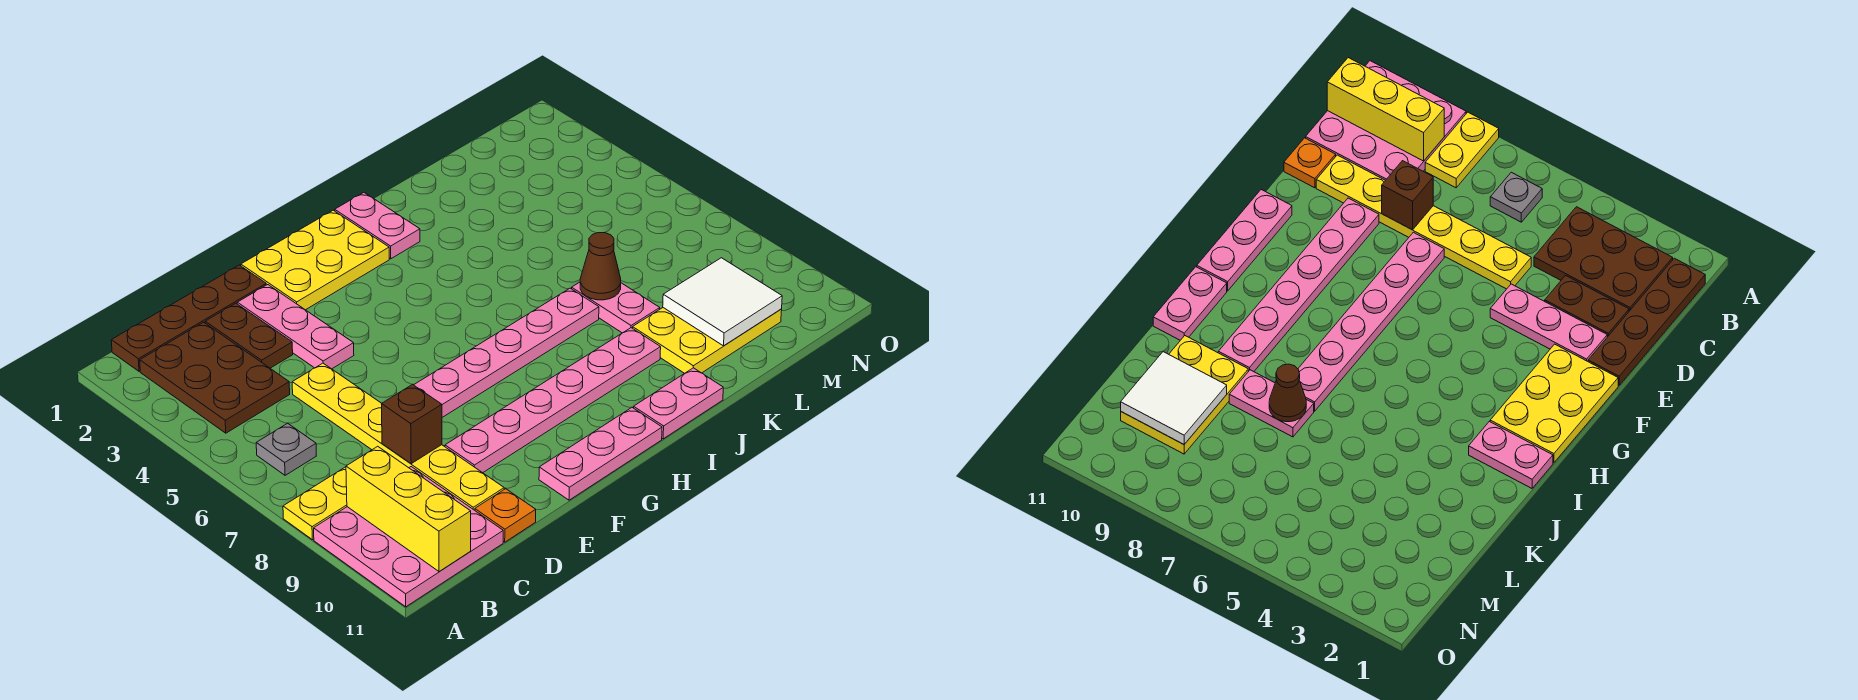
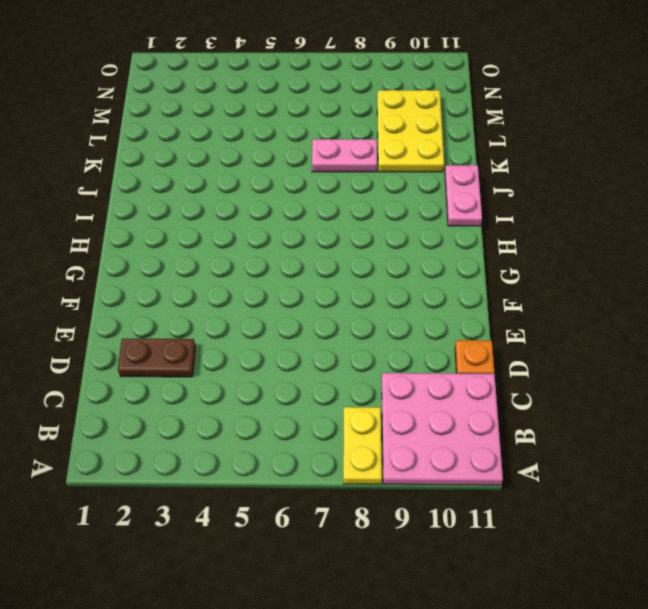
none -> brown plate B1:E1 level 1
none -> brown plate B2:C4 level 1
none -> grey plate B6 level 1

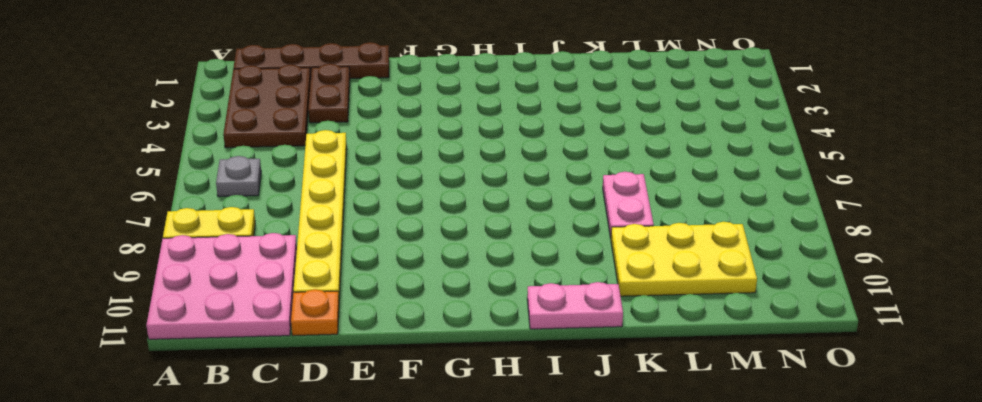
none -> pink plate E2:E4 level 1
none -> pink plate E7:J7 level 1
none -> pink plate E9:J9 level 1

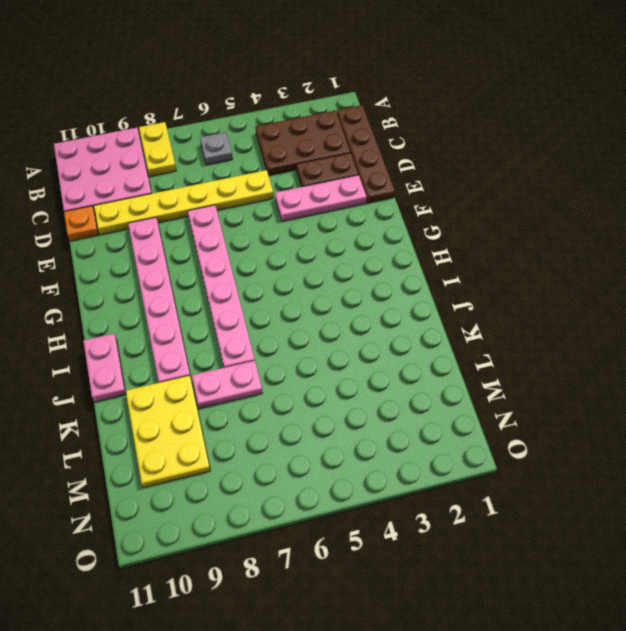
none -> yellow plate F1:H2 level 1
none -> pink plate F11:H11 level 1
none -> pink plate I1:I2 level 1

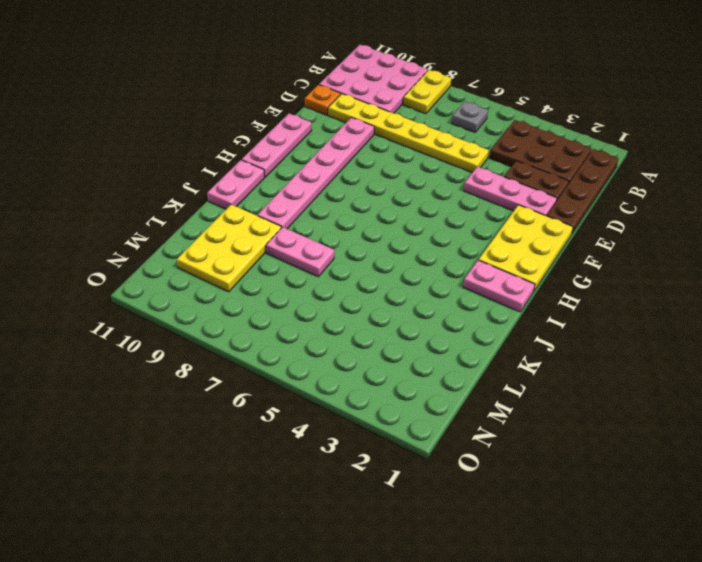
none -> pink plate E7:J7 level 1
none -> yellow brick B9:B11 level 2
none -> brown brick D8 level 2

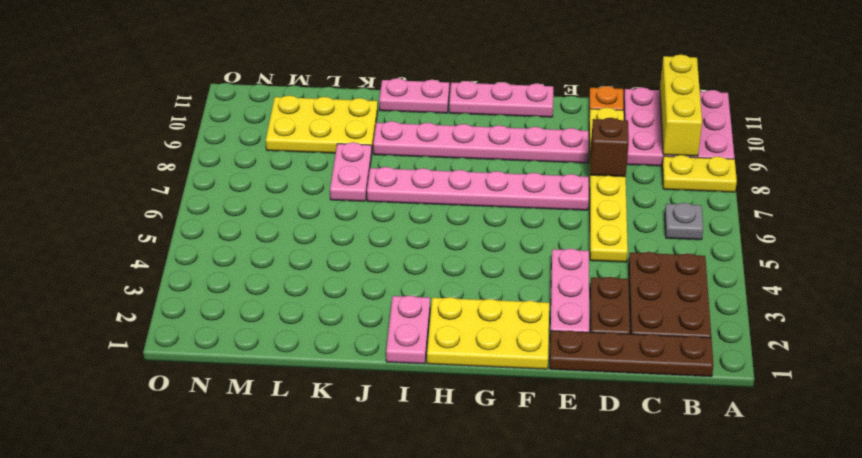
none -> brown cone K7 level 2
none -> white tile L9:M10 level 2

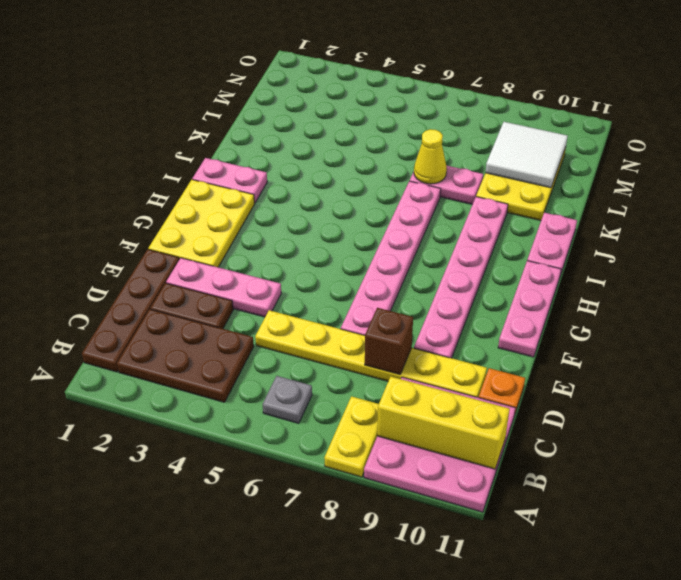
yellow cone K7 level 2 -> brown cone K7 level 2

